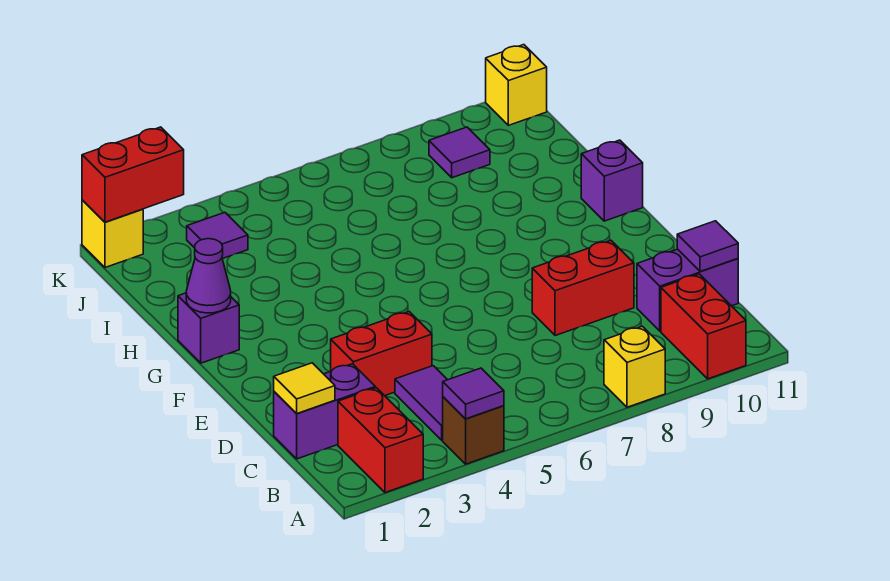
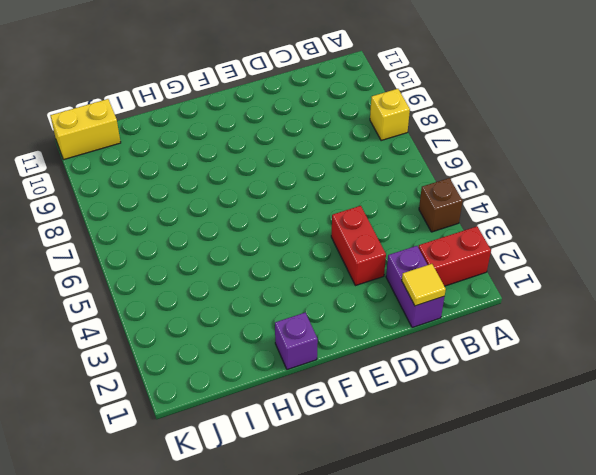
yellow brick J11:K11 level 1 -> yellow brick K11 level 1
none -> red brick A10:B10 level 1
none -> purple tile B4:C4 level 1
none -> purple brick C10:C11 level 1

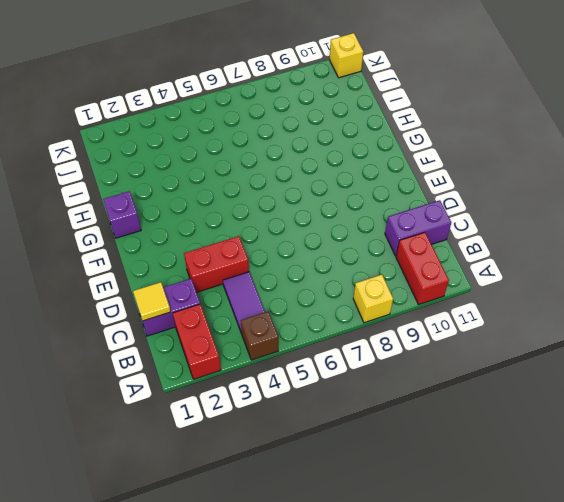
none -> red brick D8:D9 level 1
none -> purple brick G11 level 1
none -> purple tile J3 level 1

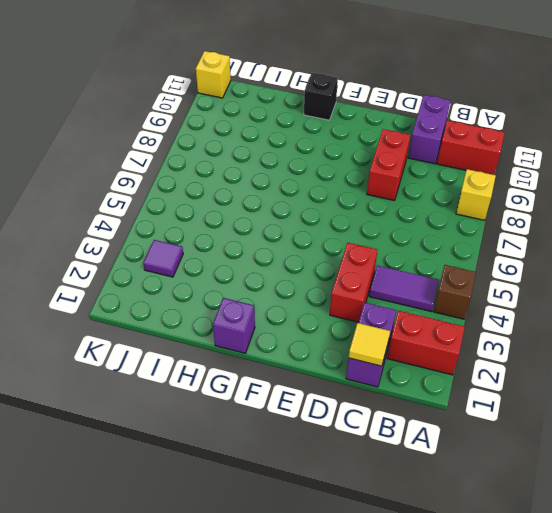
black brick G11 level 1 -> purple brick G11 level 1
none -> purple tile J9 level 1
none -> yellow brick K1 level 1
none -> purple tile A4 level 2

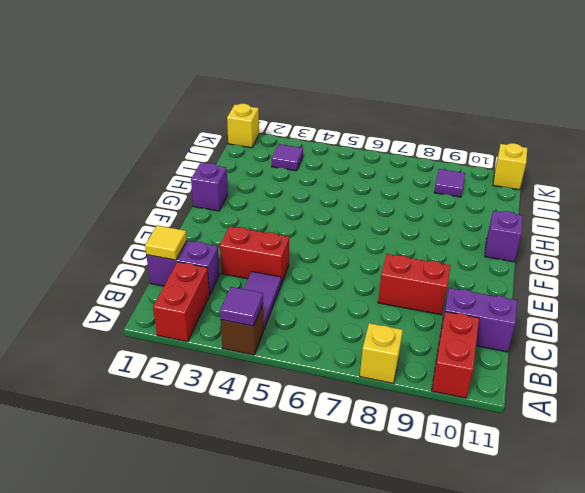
none -> purple tile C11 level 2
none -> purple cone G1 level 2
none -> red brick K1:K2 level 2

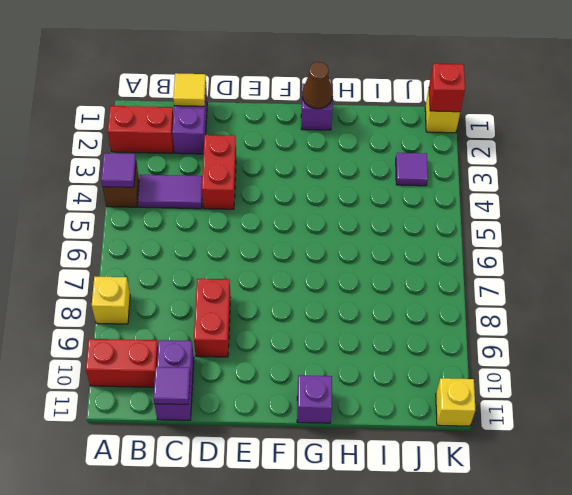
brown cone G1 level 2 -> purple cone G1 level 2
red brick K1 level 2 -> red brick K1:K2 level 2
none -> purple tile J9 level 1

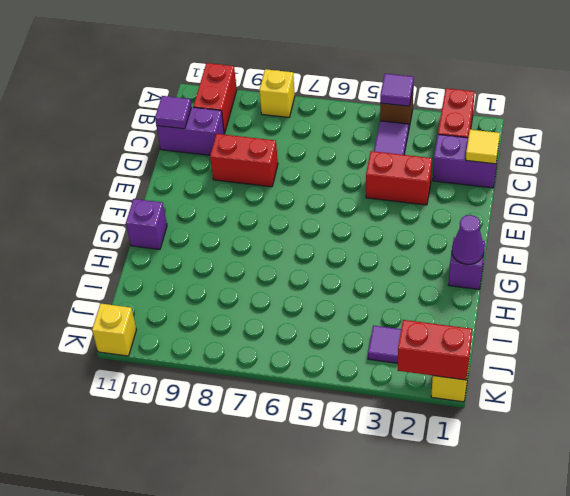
none -> purple tile J9 level 1

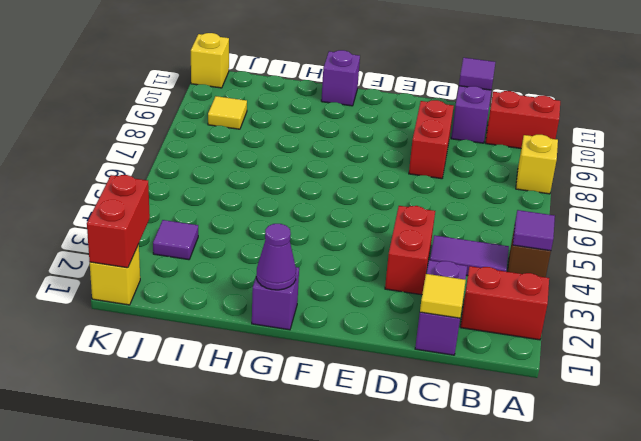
yellow tile J9 level 1 -> purple tile J9 level 1

